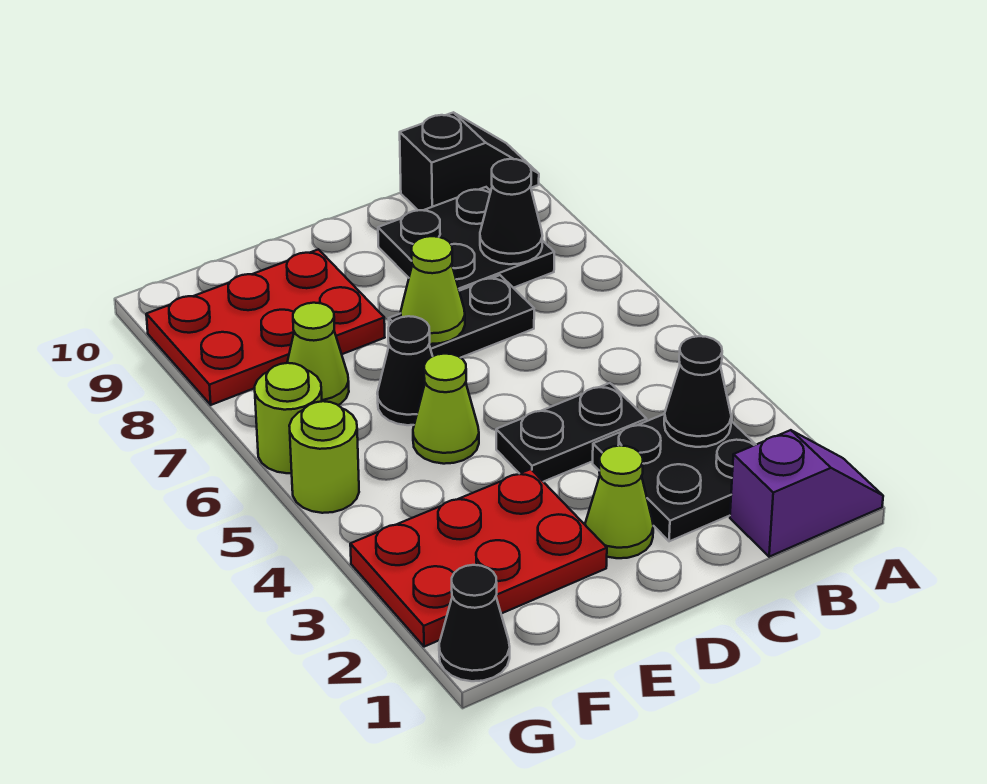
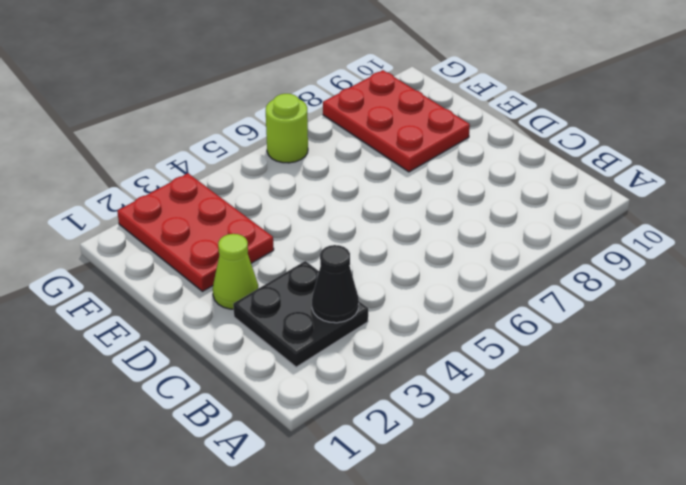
none -> purple slope A1:B1 level 1 top B
none -> black slope A10:B10 level 1 top B
none -> black plate B8:C9 level 1

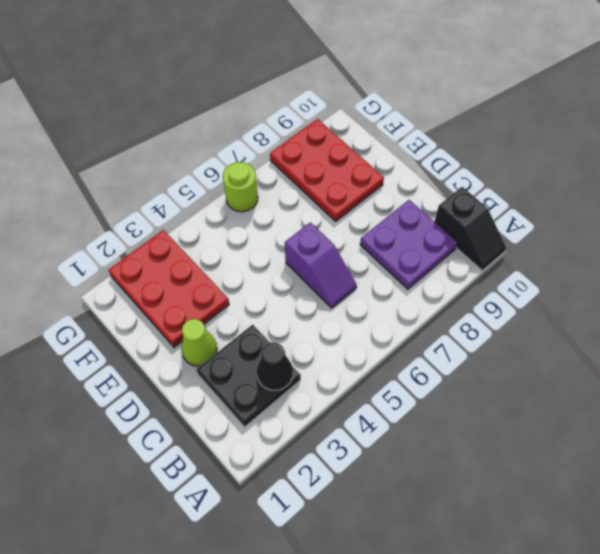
purple plate B8:C9 level 1 -> black plate B8:C9 level 1
purple slope C6:D6 level 1 top D -> purple slope A1:B1 level 1 top B
none -> black plate C4:D4 level 1
none -> black plate C7:D7 level 1
none -> lime cone E5 level 1

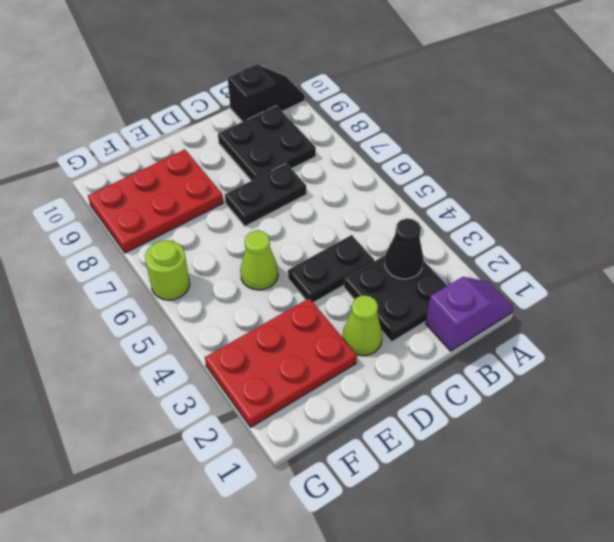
none -> black cone E6 level 1
none -> lime cone F7 level 1
none -> black cone G1 level 1

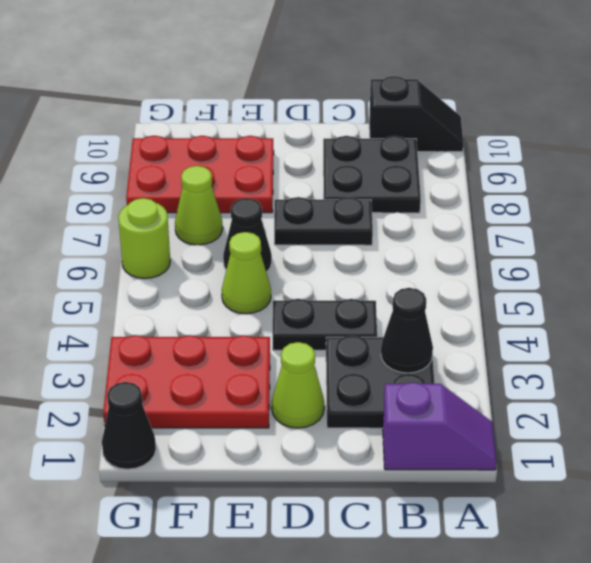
none -> lime round brick G5 level 1
none -> black cone B8 level 2
none -> lime cone D7 level 2

